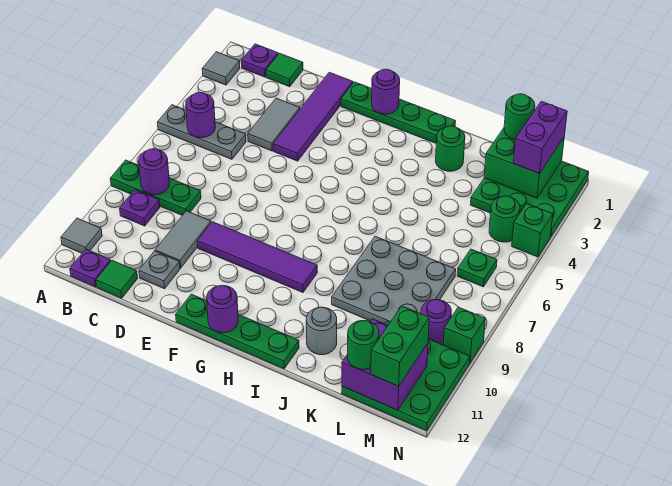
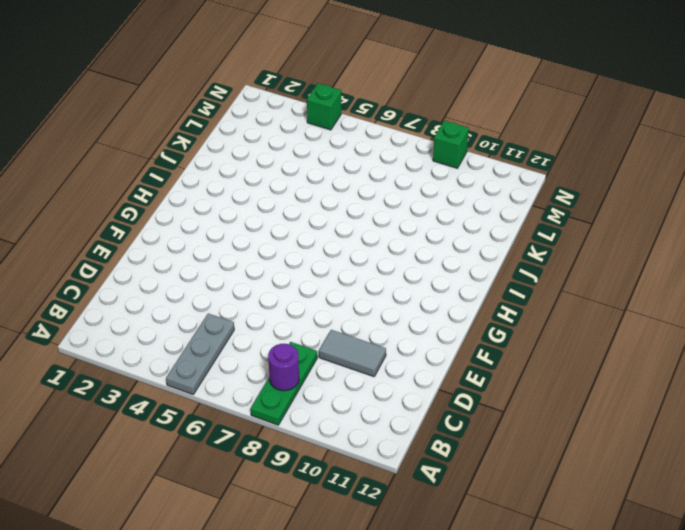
none -> grey tile A2 level 1
none -> grey tile A11 level 1
none -> purple plate B1 level 1
none -> purple plate B9 level 1

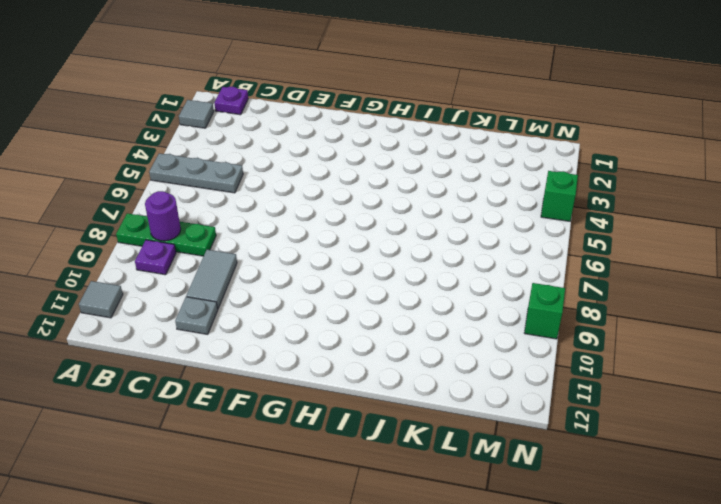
none -> purple plate B12 level 1
none -> green tile C1 level 1
none -> green tile C12 level 1
none -> grey tile D3:D4 level 1

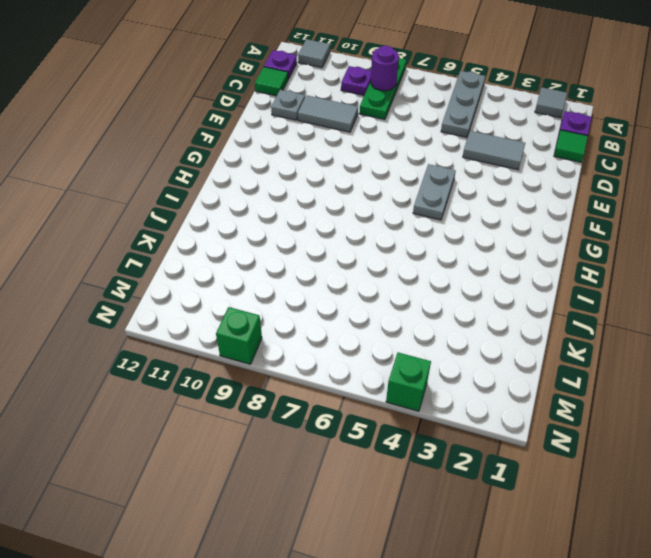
grey plate F5:G5 level 1 -> none
none -> purple tile E1:E4 level 1
none -> purple tile E9:H9 level 1
none -> green plate F1:I1 level 1
none -> green plate F12:I12 level 1

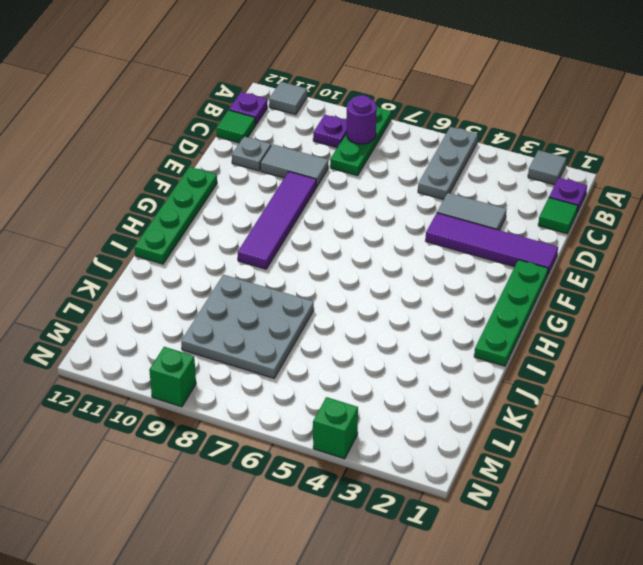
none -> green round brick J2 level 1
none -> grey round brick J11 level 1
none -> green plate L1:N3 level 1
none -> green plate L10:N12 level 1

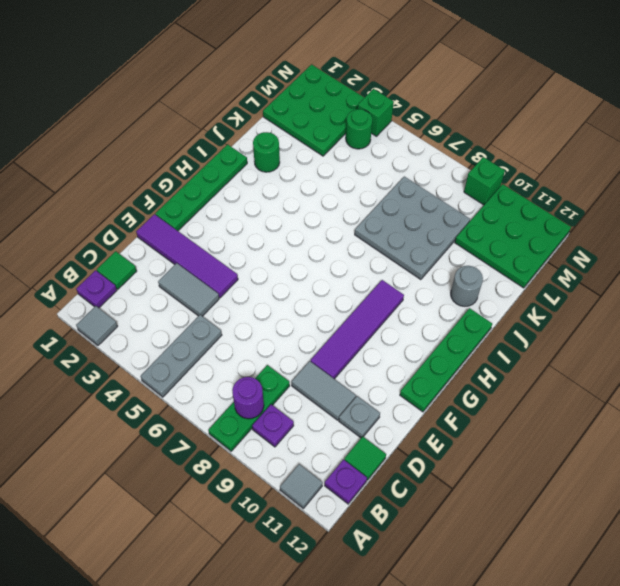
none -> green plate M6 level 1
none -> purple round brick M9 level 1
none -> purple round brick B5 level 2
none -> purple round brick G1 level 2

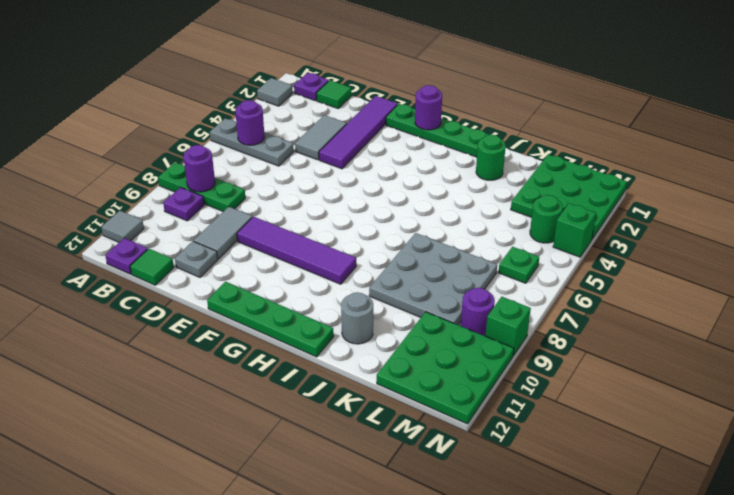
none -> purple round brick G12 level 2
none -> green brick L1:M2 level 2
none -> purple brick L11:M12 level 2
none -> green round brick L1 level 3

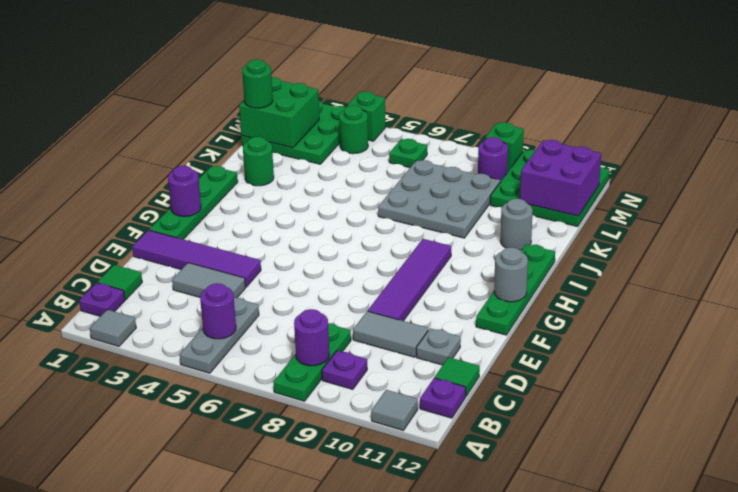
grey round brick G12 level 2 -> purple round brick G12 level 2
none -> green round brick L12 level 3
none -> purple brick M1:M2 level 3
none -> green brick M11:M12 level 3

